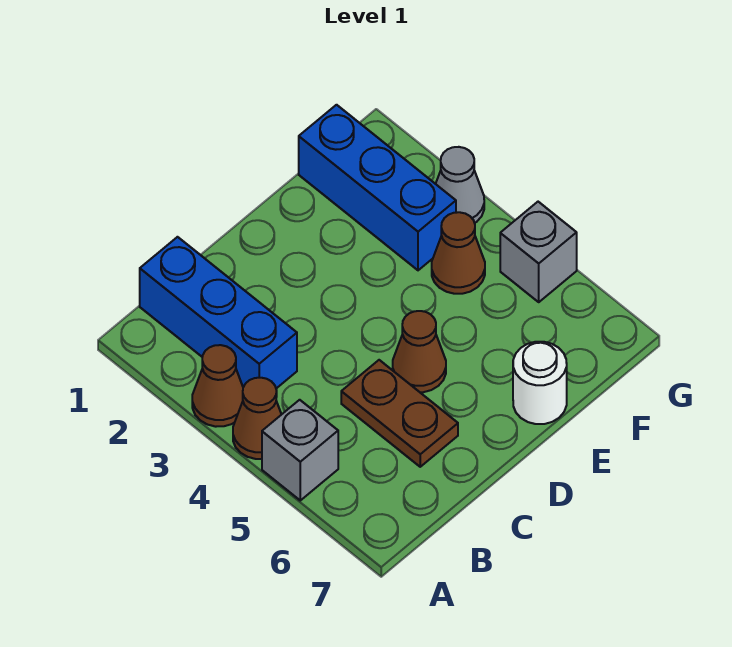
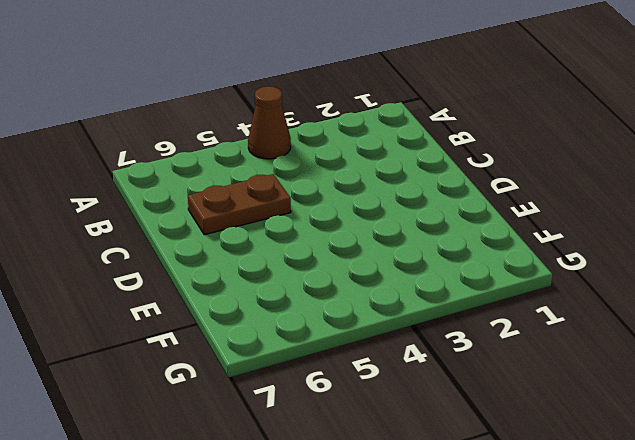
none -> brown cone A3 level 1
none -> grey brick A5 level 1

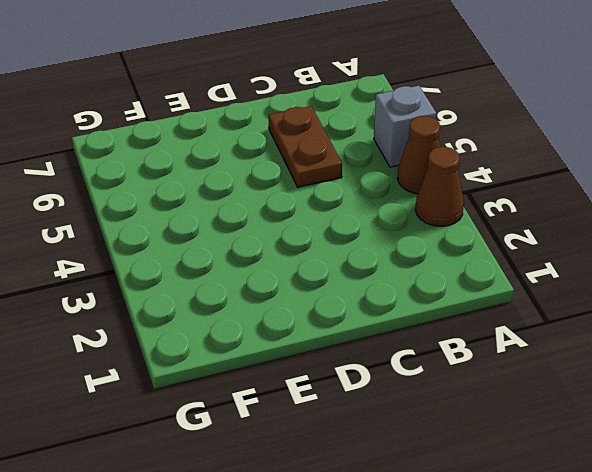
none -> blue brick B1:B3 level 1
none -> brown cone D5 level 1

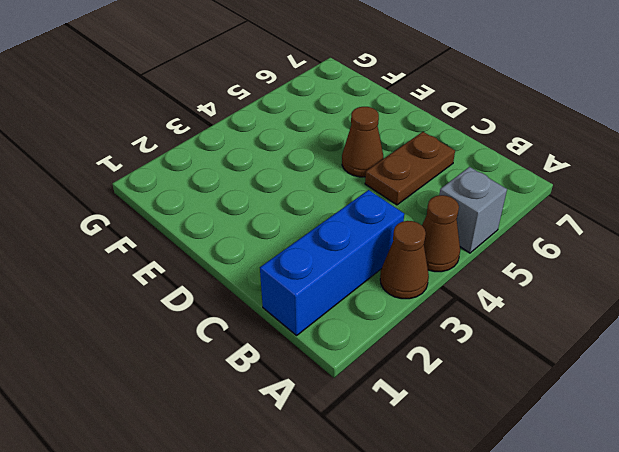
none -> white round brick E7 level 1
none -> blue brick F1:F3 level 1

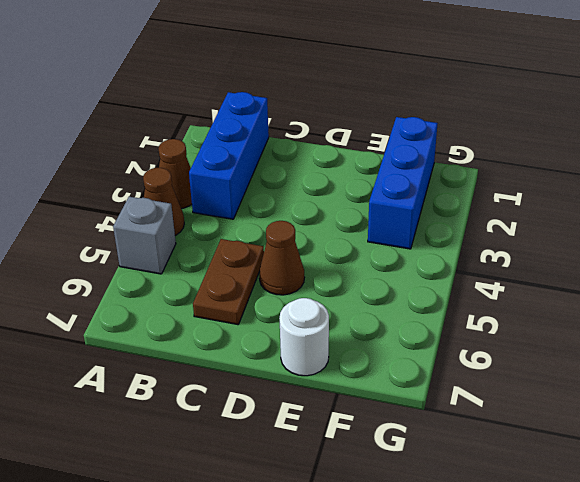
none -> brown cone F4 level 1
none -> grey cone G3 level 1

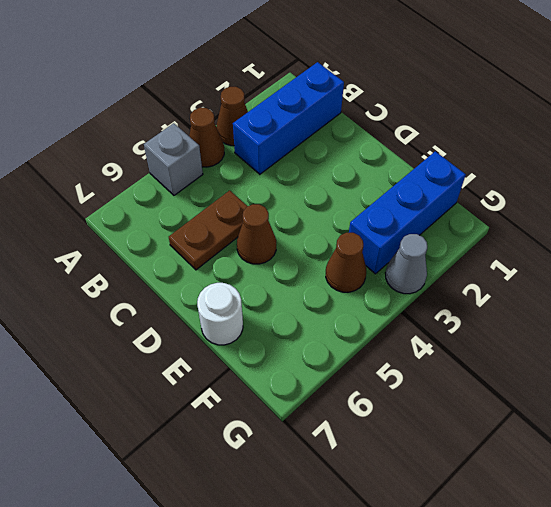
none -> grey brick G5 level 1

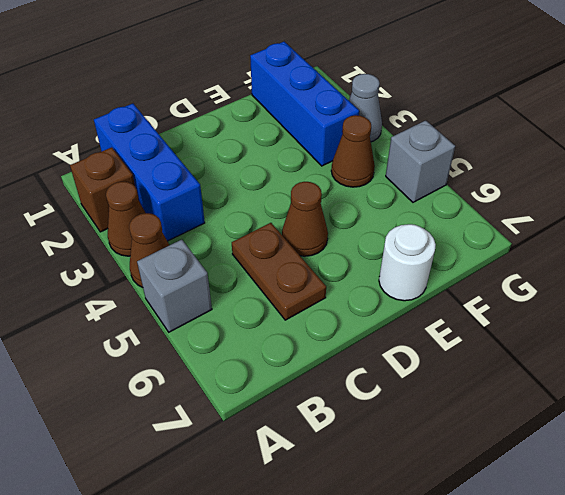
brown brick A2 level 1 -> none

